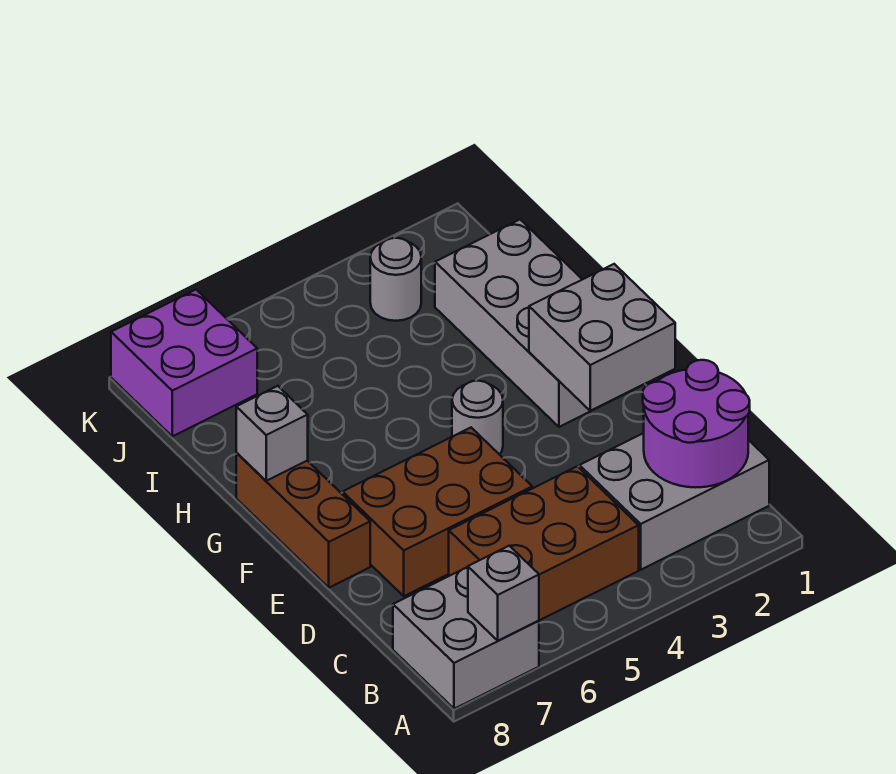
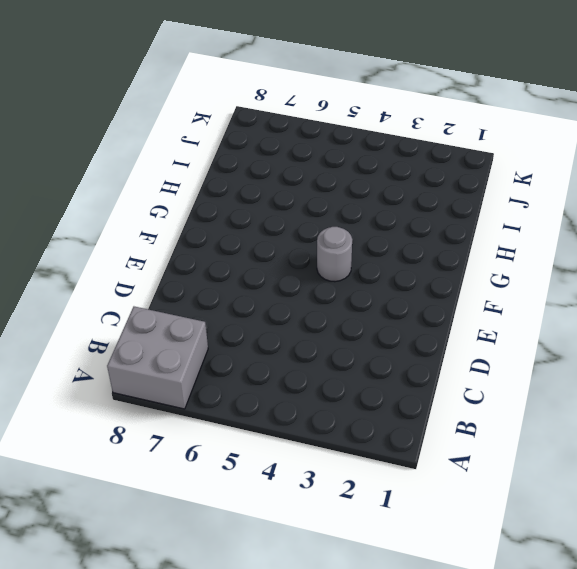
none -> grey brick B1:C3 level 1
none -> brown brick B4:C6 level 1
none -> brown brick D5:E7 level 1

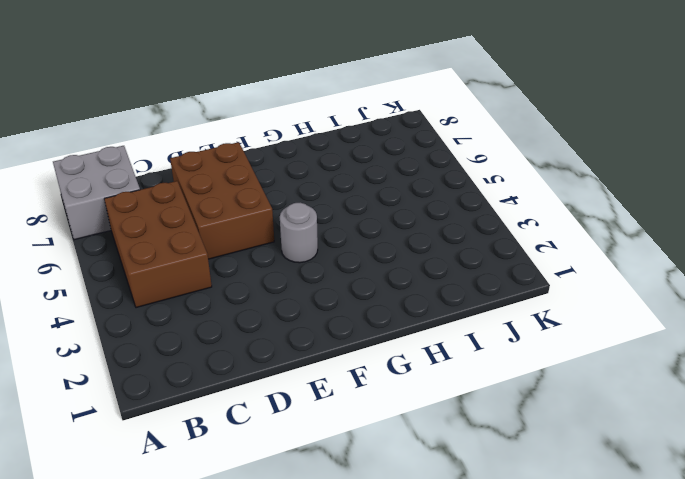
none -> grey brick B1:C3 level 1
none -> brown brick E8:G8 level 1
none -> grey brick F1:I2 level 1

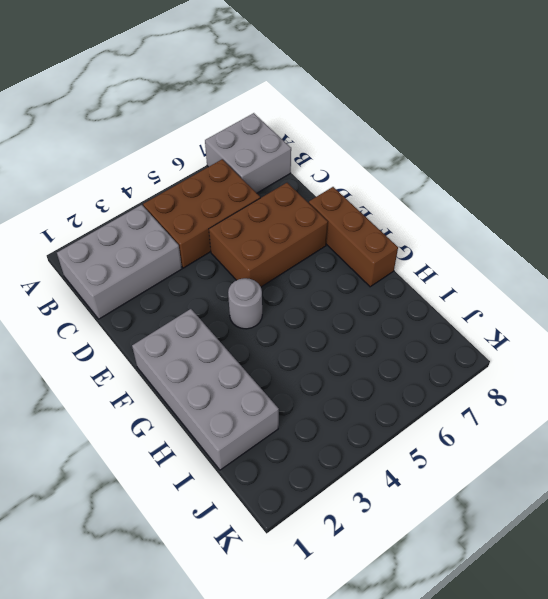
none -> grey round brick J3 level 1
none -> purple brick J7:K8 level 1
none -> grey brick A7 level 2

